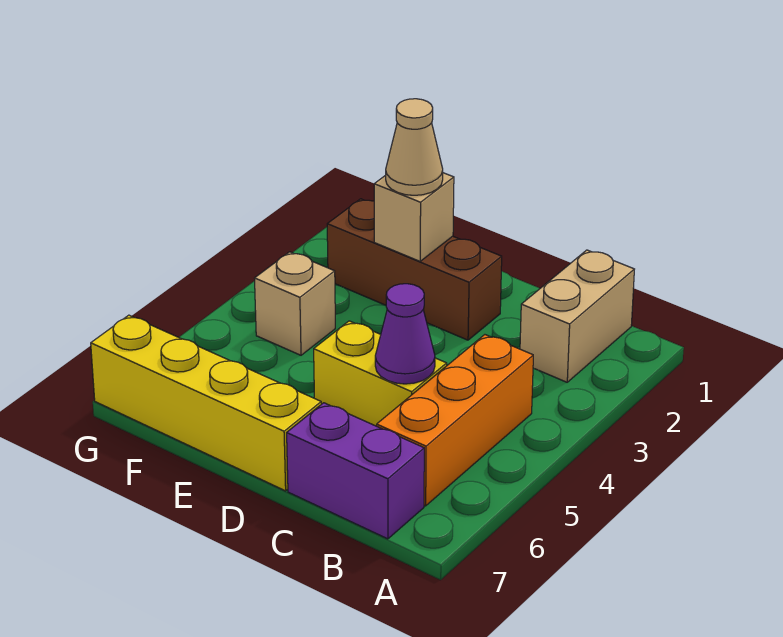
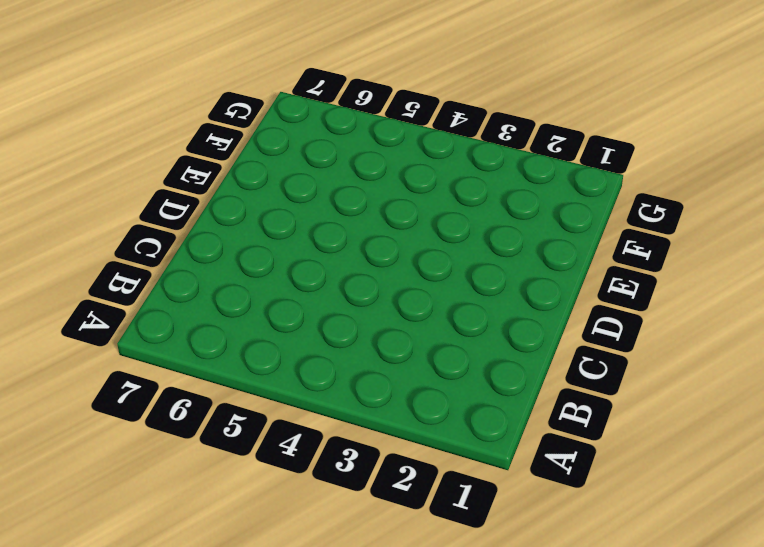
none -> tan brick B1:B2 level 1
none -> orange brick B4:B6 level 1

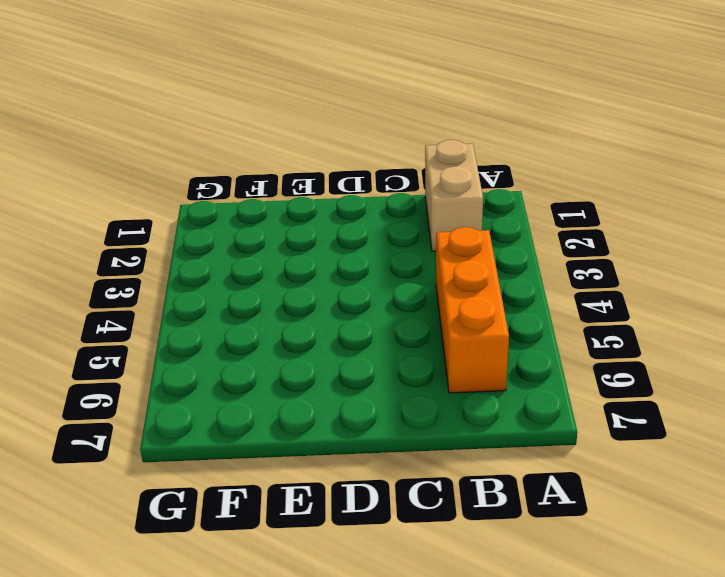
none -> purple brick B7:C7 level 1
none -> yellow brick C5:D5 level 1

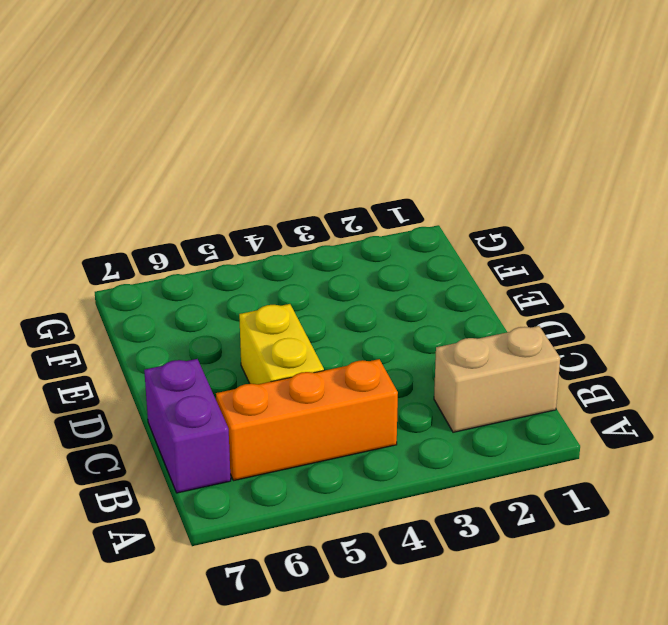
none -> brown brick D2:F2 level 1
none -> yellow brick D7:G7 level 1

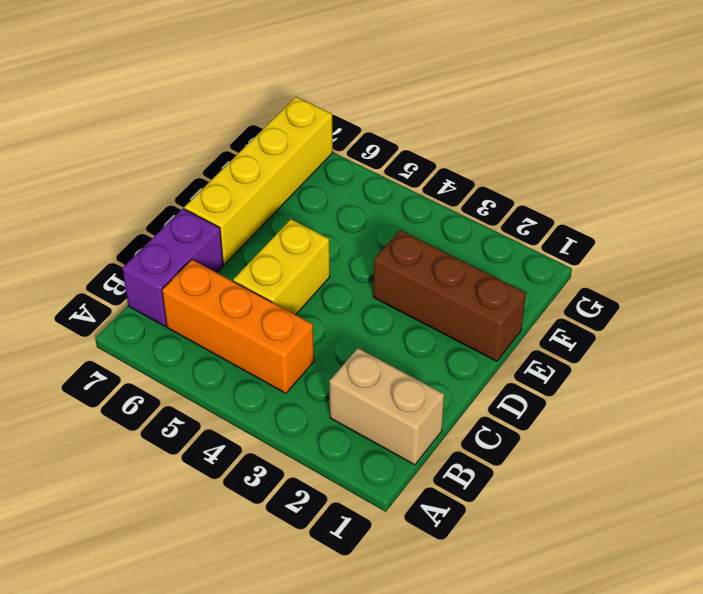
brown brick E1:E3 level 1 -> brown brick D2:F2 level 1
none -> tan brick F4 level 1
none -> purple cone C5 level 2

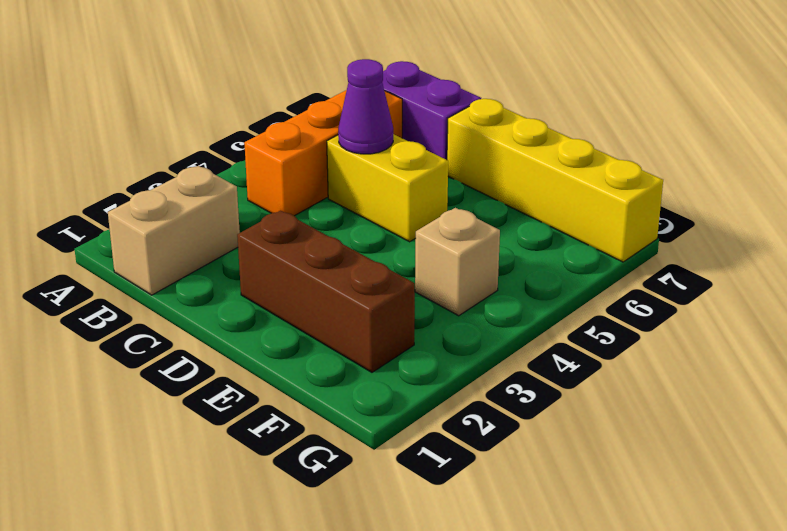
none -> tan brick E2 level 2
none -> tan cone E2 level 3

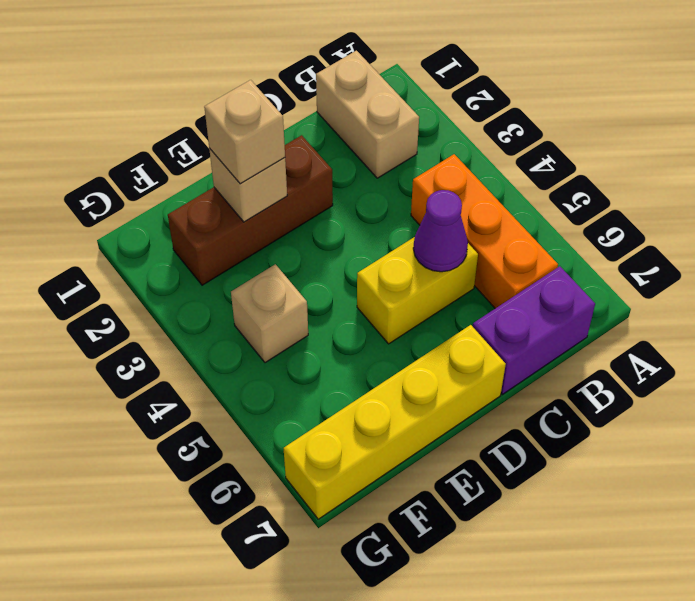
tan brick E2 level 3 -> tan cone E2 level 3

